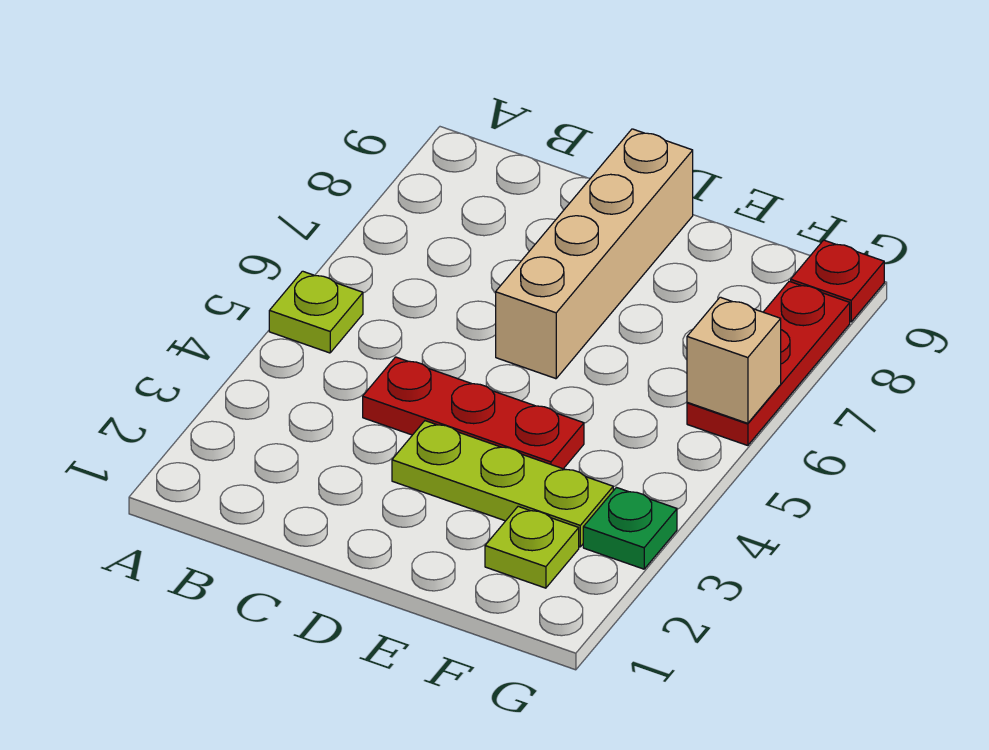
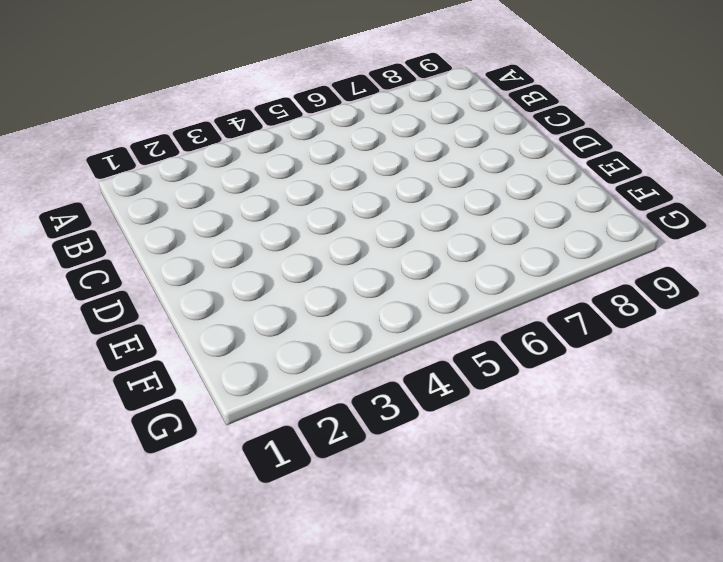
none -> lime plate A5 level 1
none -> red plate C4:E4 level 1

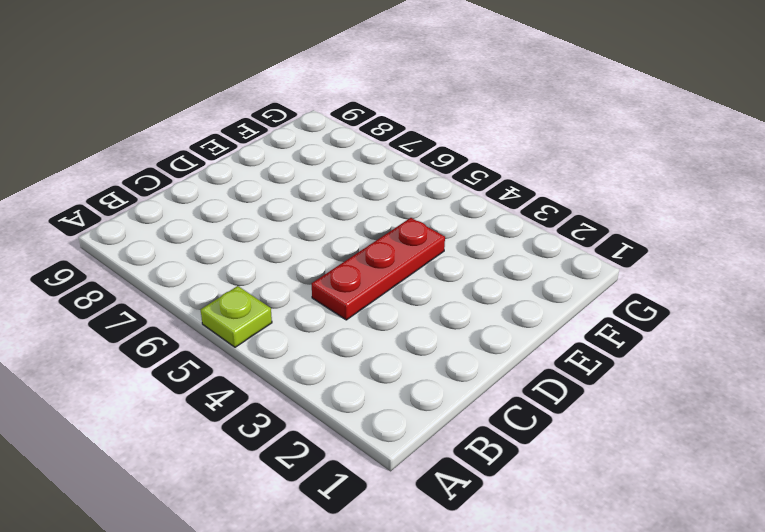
none -> lime plate D3:F3 level 1
none -> tan brick D6:D9 level 1

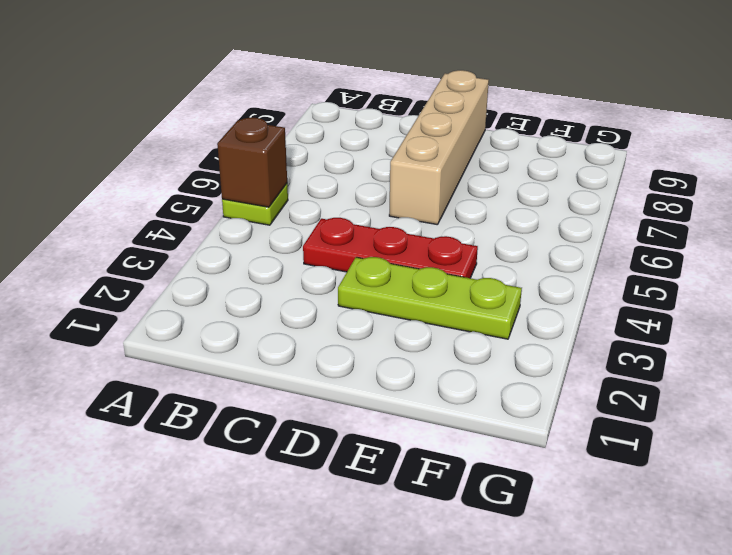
brown brick A5 level 2 -> none
none -> lime plate F2 level 1
none -> green plate G3 level 1

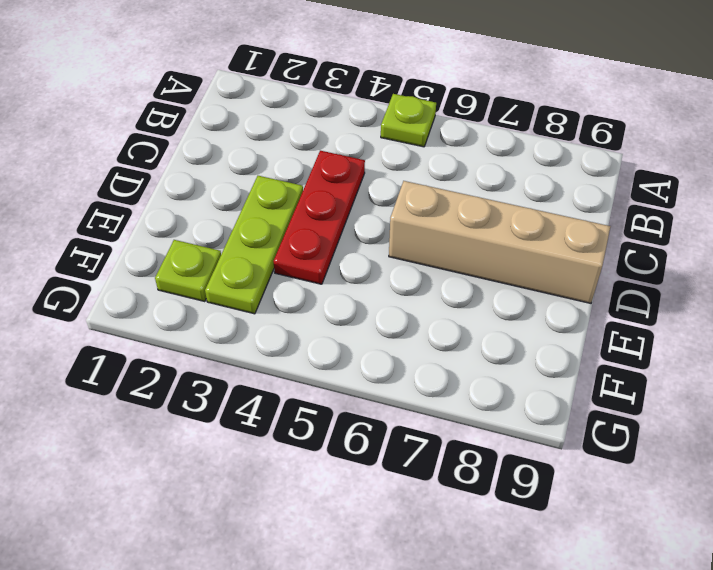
none -> green plate G3 level 1
none -> red plate G6:G8 level 1

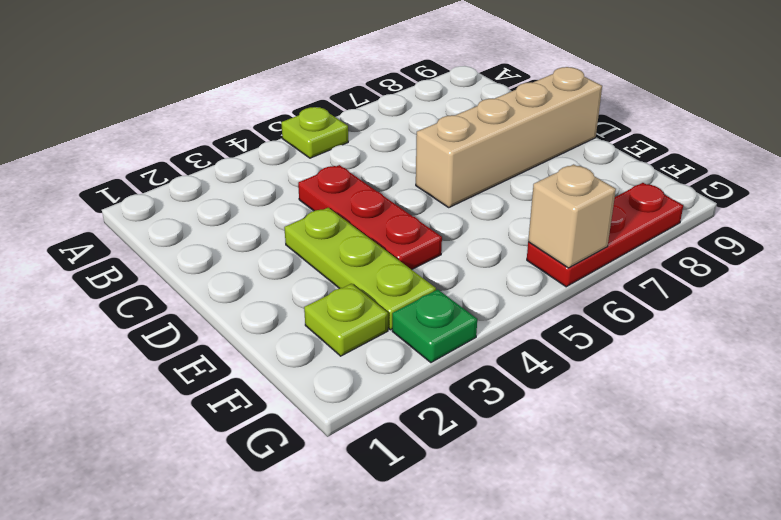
none -> red plate G9 level 1

